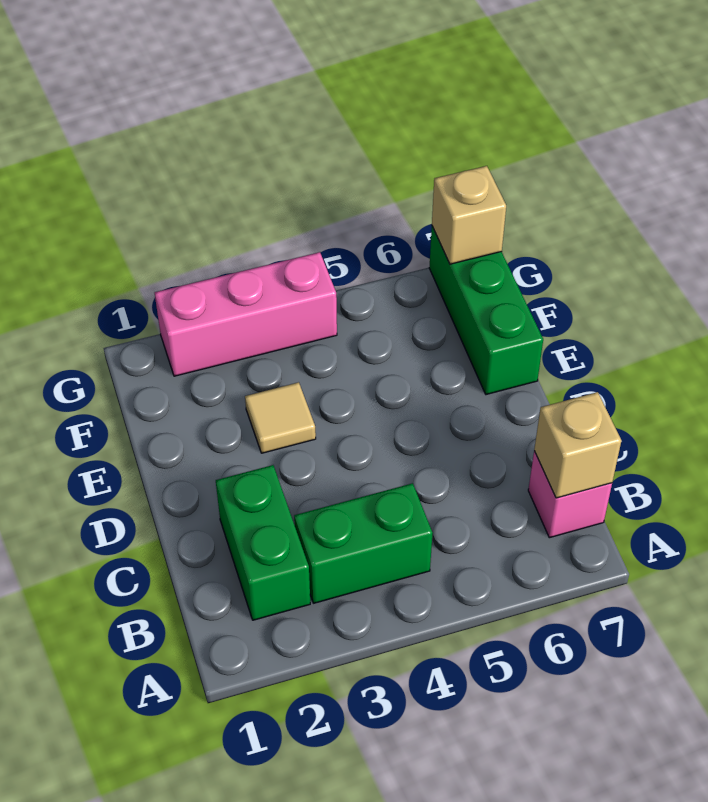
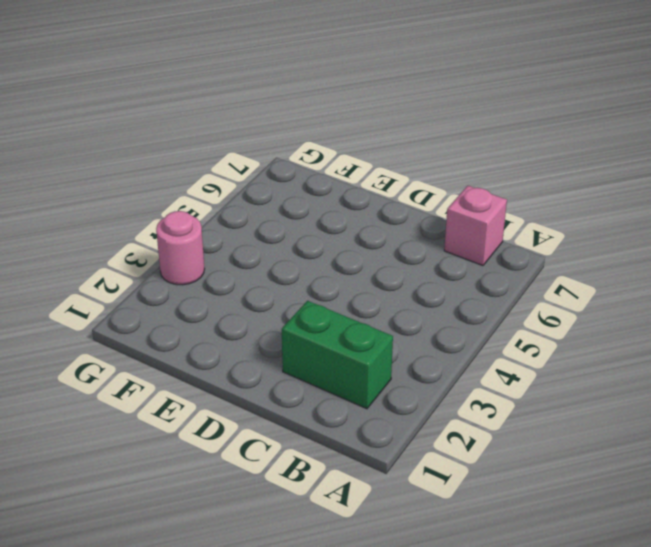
pink round brick G3 level 1 -> pink brick G2:G4 level 1
none -> green brick B3:B4 level 1
none -> tan tile E3 level 1

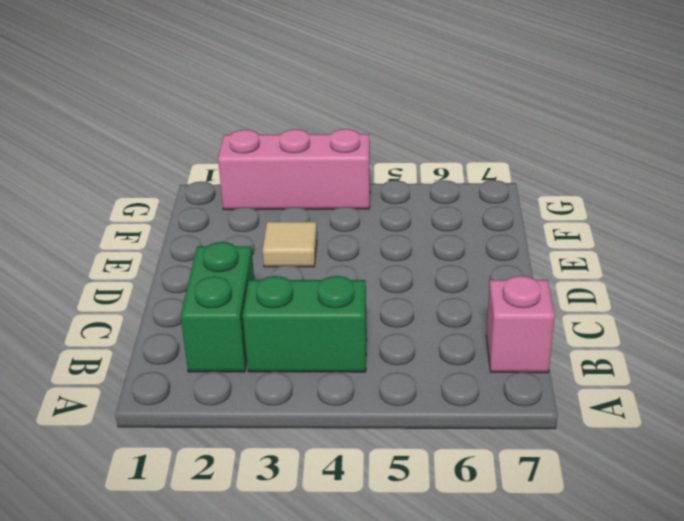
none -> green brick E7:G7 level 1
none -> tan brick B7 level 2

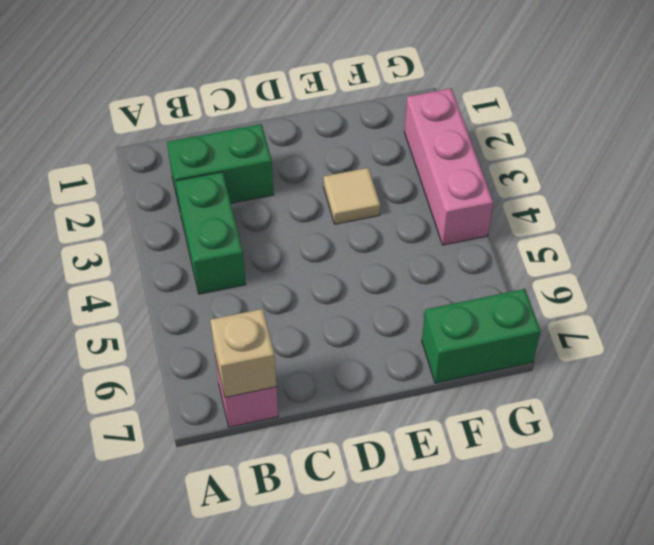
green brick F7:G7 level 1 -> green brick E7:G7 level 1
none -> tan brick G7 level 2

